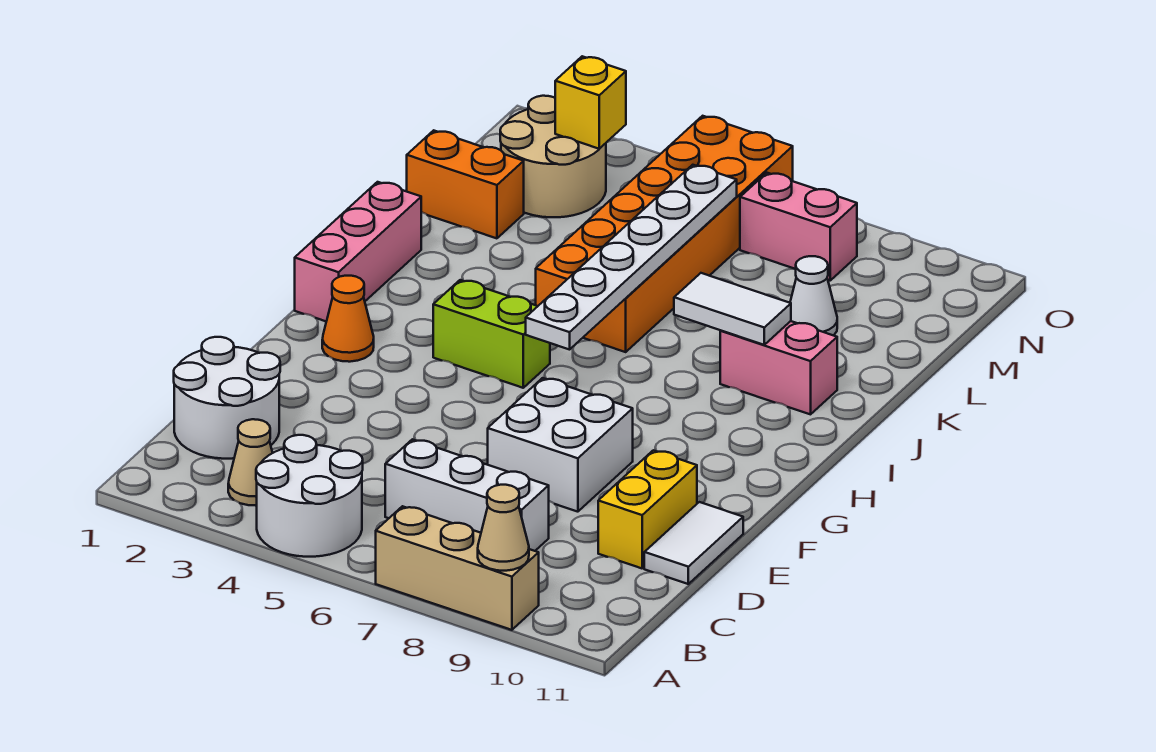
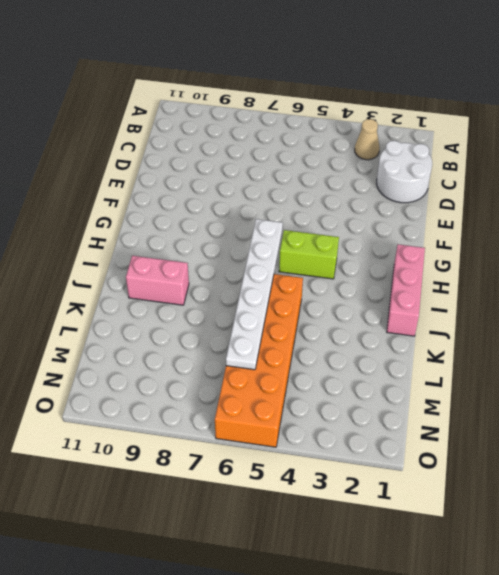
none -> white round brick A4:B5 level 1
none -> tan brick A7:A9 level 1
none -> white brick C6:C8 level 1

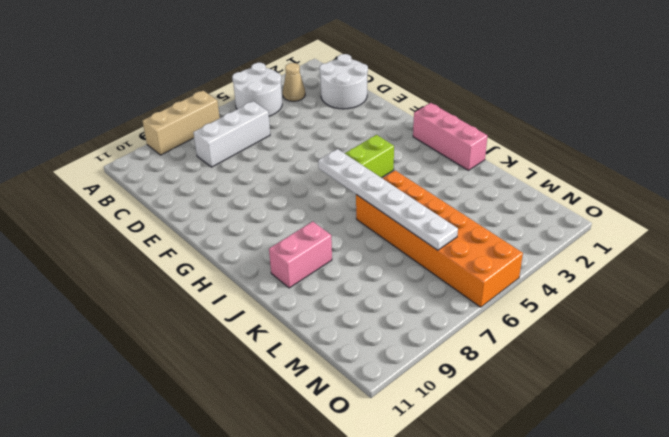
none -> yellow brick D10:E10 level 1
none -> white tile D11:E11 level 1
none -> white brick E7:F8 level 1

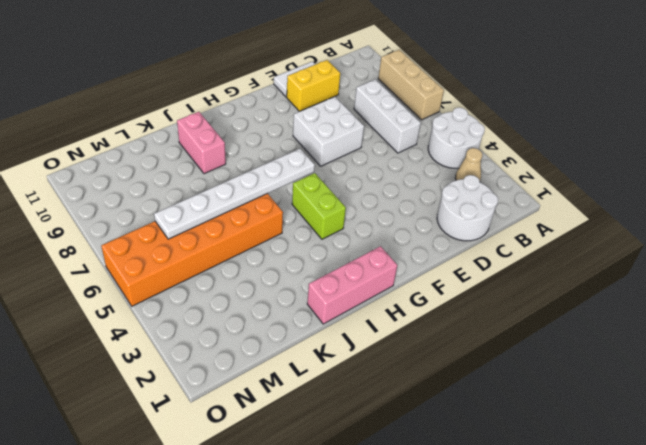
none -> orange cone G2 level 1
none -> orange brick L1:L2 level 1
none -> white cone L9 level 1

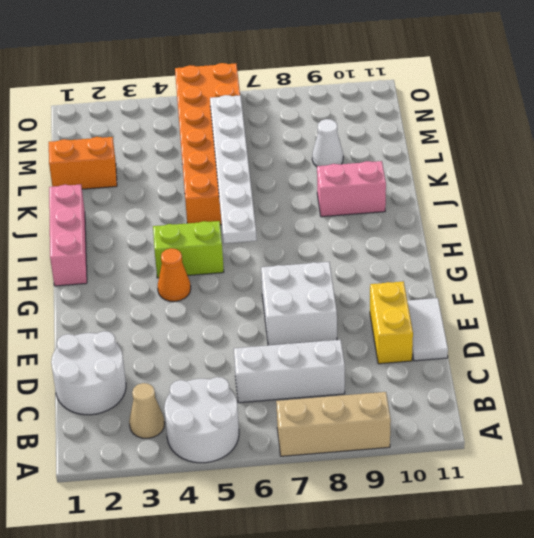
orange cone G4 level 1 -> orange cone G2 level 1
none -> tan round brick M2:N3 level 1
none -> pink brick N7:N8 level 1
none -> tan cone A9 level 2

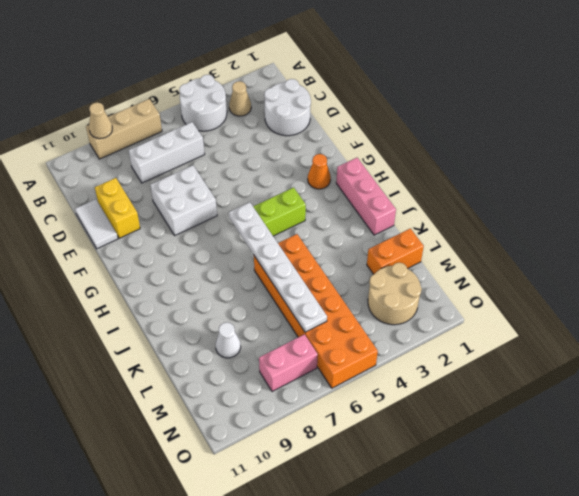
none -> pink brick J9:J10 level 1
none -> white tile J8:J9 level 2
none -> yellow brick N3 level 2

